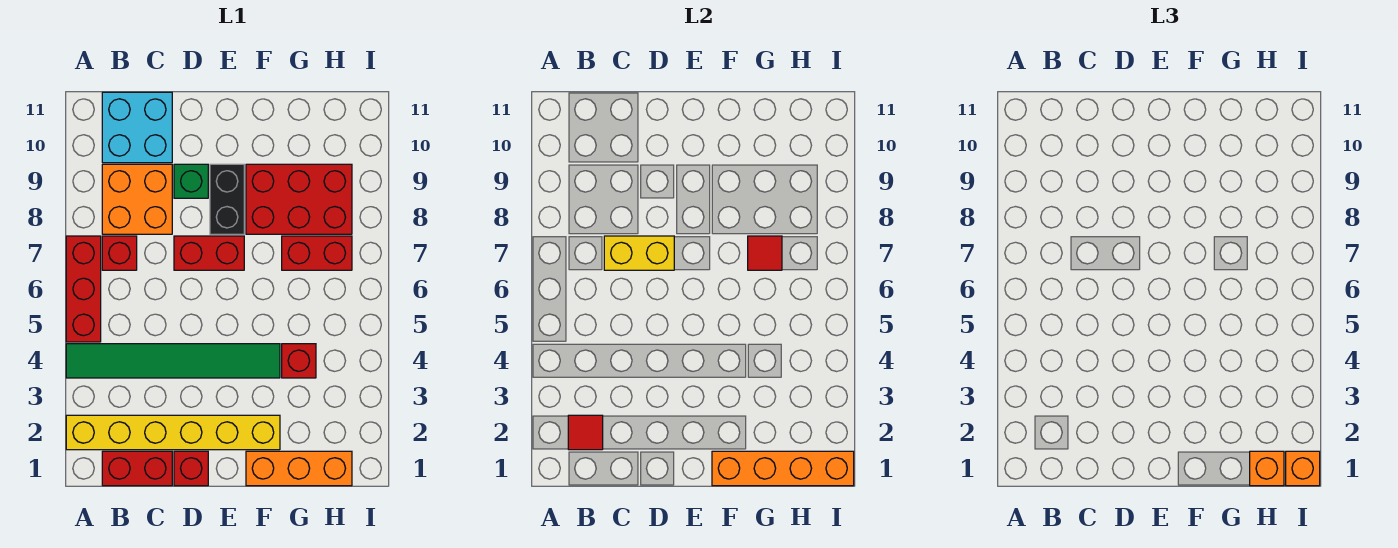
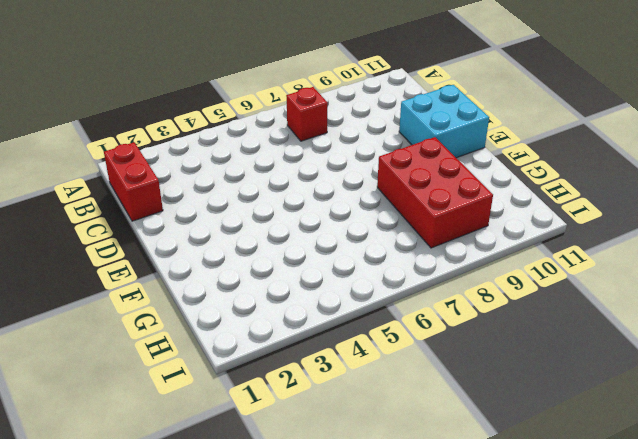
cyan brick D10:E11 level 1 -> cyan brick B10:C11 level 1
none -> yellow brick A2:F2 level 1
none -> green tile A4:F4 level 1
none -> red brick A5:A7 level 1

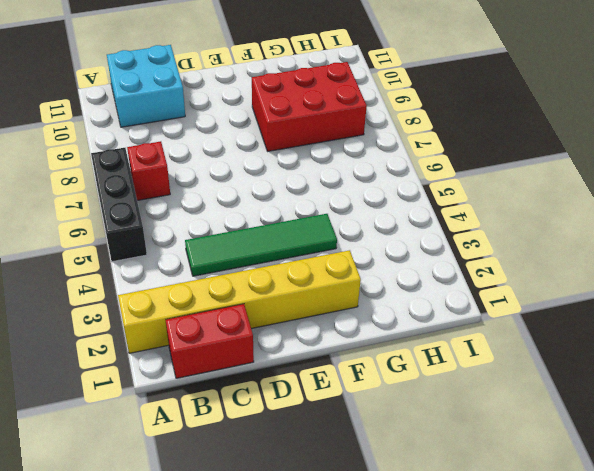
black brick A5:A7 level 1 -> red brick A5:A7 level 1
green tile C4:F4 level 1 -> green tile A4:F4 level 1
none -> orange brick B8:C9 level 1
none -> red brick D1 level 1
none -> red brick D7:E7 level 1

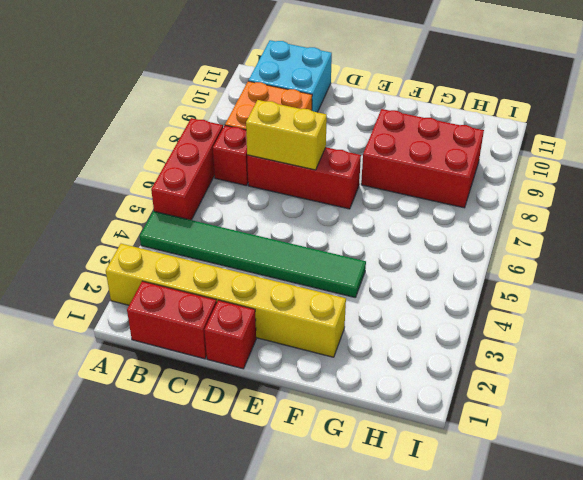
red brick C7:E7 level 1 -> red brick D7:E7 level 1
none -> green brick D9 level 1
none -> black brick E8:E9 level 1
none -> orange brick F1:H1 level 1

